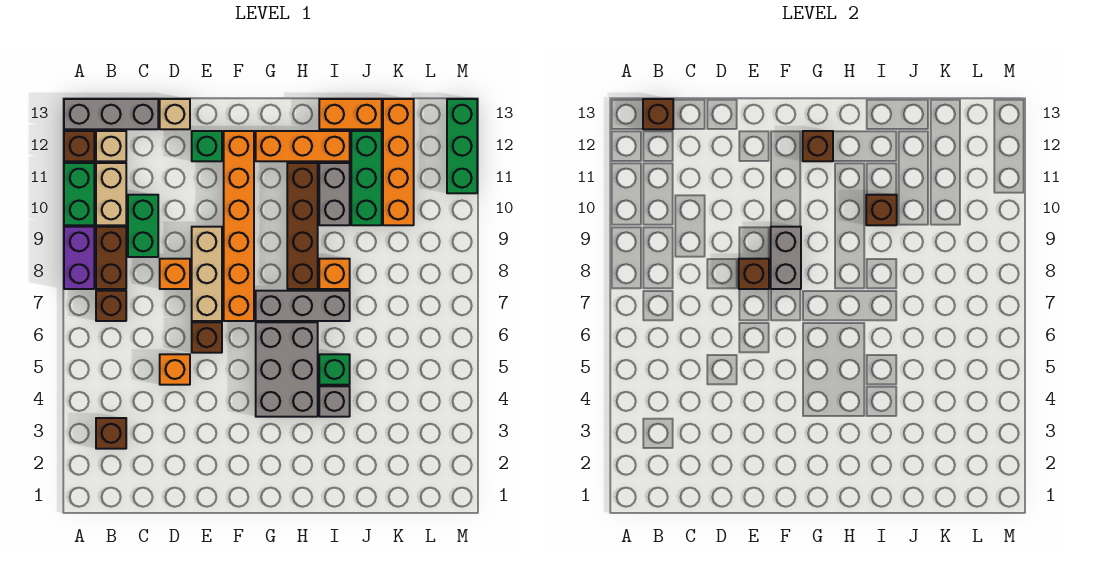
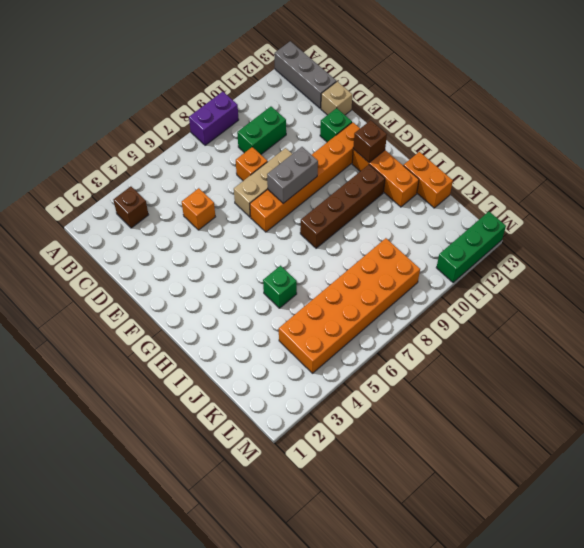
orange brick K4:L9 level 1 -> none
none -> green brick A10:A11 level 1
none -> brown brick A12 level 1
none -> brown brick B7 level 1
none -> brown brick B8:B9 level 1

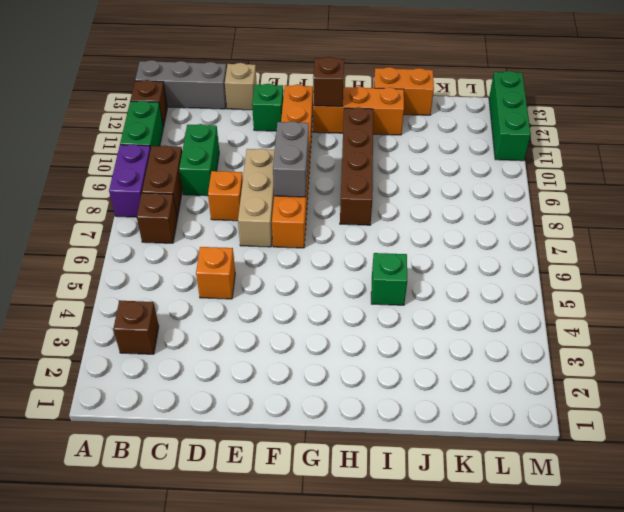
none -> tan brick B10:B11 level 1
none -> tan brick B12 level 1
none -> brown brick E6 level 1
none -> grey brick G4:H6 level 1

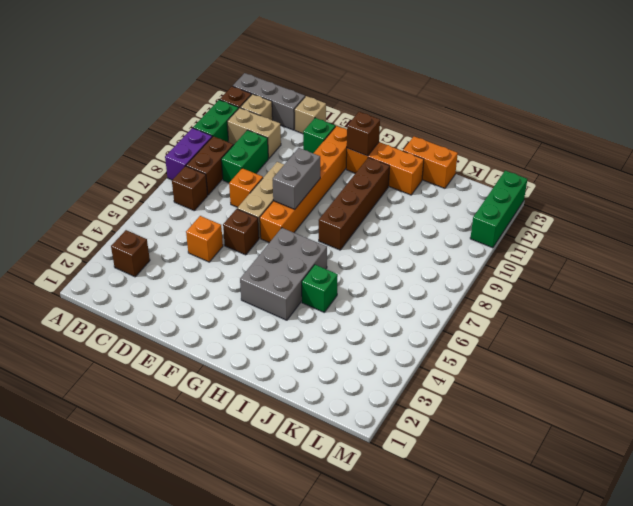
tan brick B11:C11 level 1 -> tan brick B10:B11 level 1
none -> grey brick G7:I7 level 1
none -> grey brick I4 level 1
none -> orange brick I8 level 1
none -> grey brick I10:I11 level 1

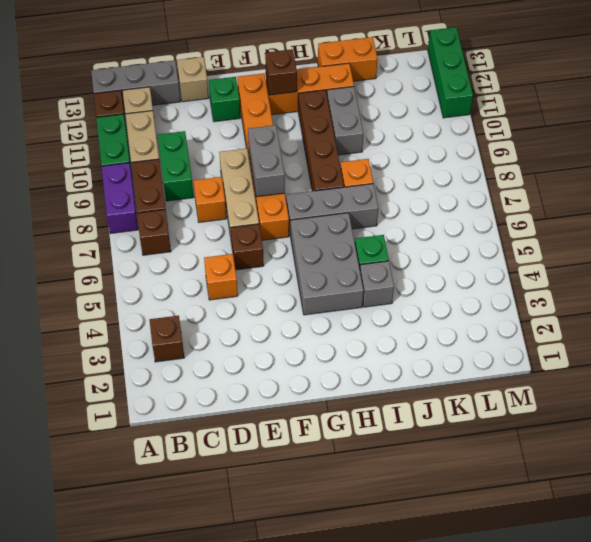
none -> green brick J10:J12 level 1
none -> orange brick K10:K13 level 1
none -> brown brick B13 level 2
none -> brown brick E8 level 2

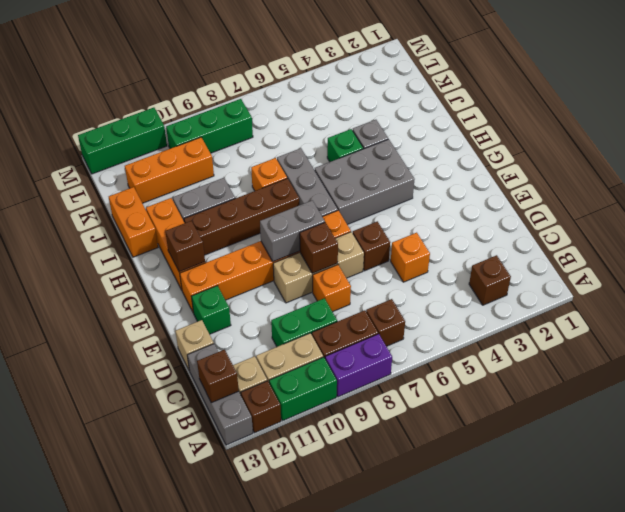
orange brick K10:K12 level 1 -> orange brick K10:K13 level 1
green brick L8:L10 level 1 -> green brick J10:J12 level 1
none -> brown brick I10 level 2

